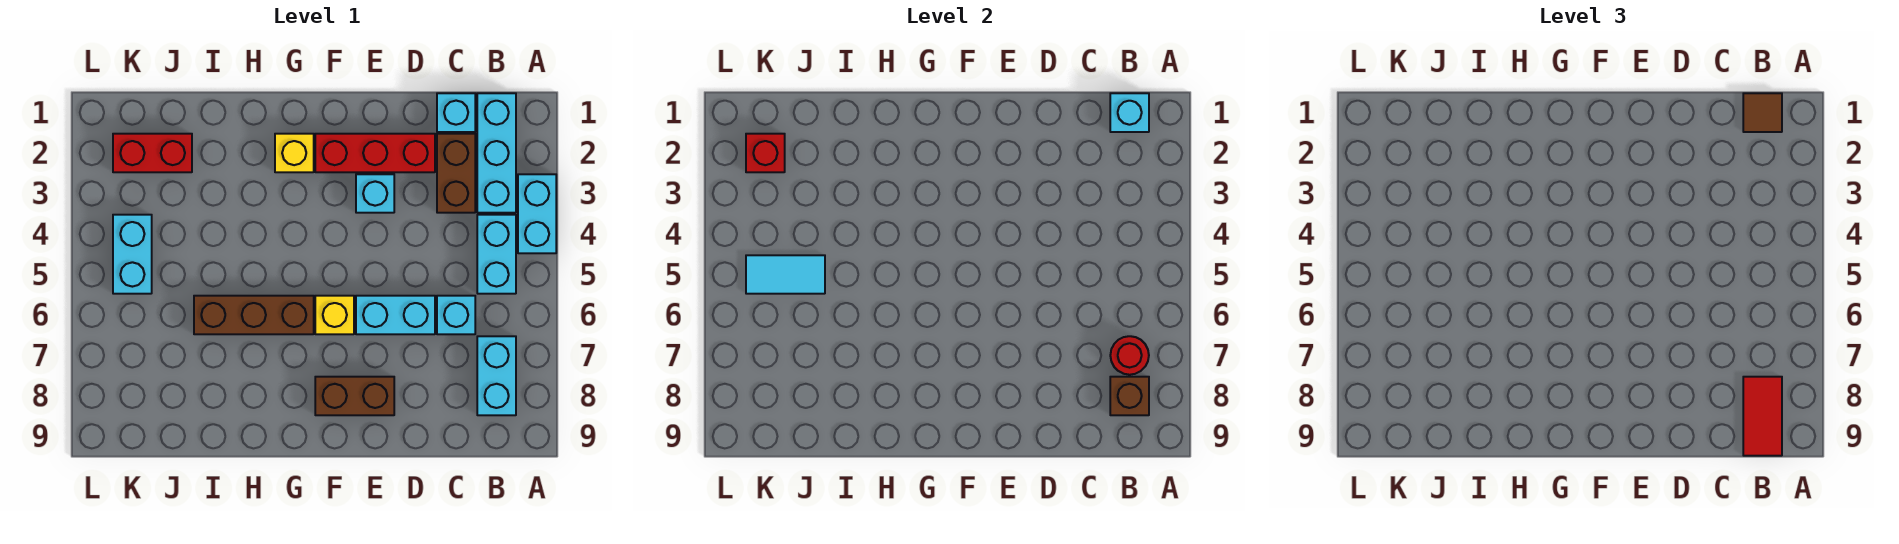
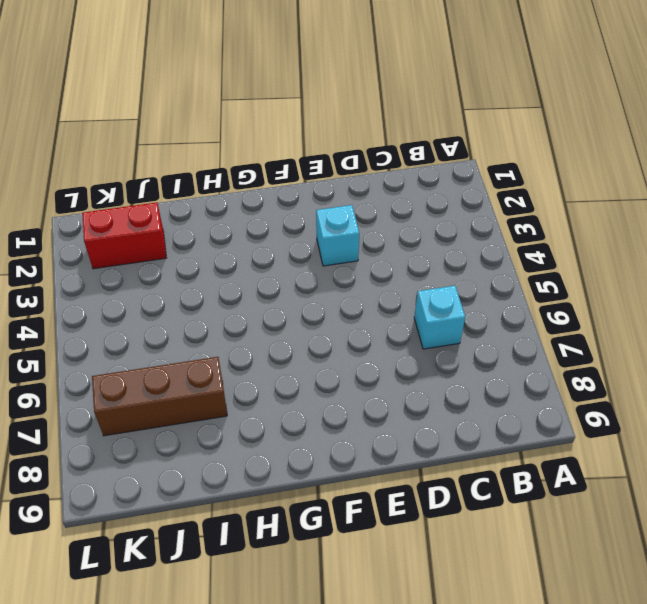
brown brick I7:K7 level 1 -> brown brick G6:I6 level 1
none -> cyan brick A3:A4 level 1
none -> cyan brick B1:B3 level 1
none -> cyan brick B4:B5 level 1

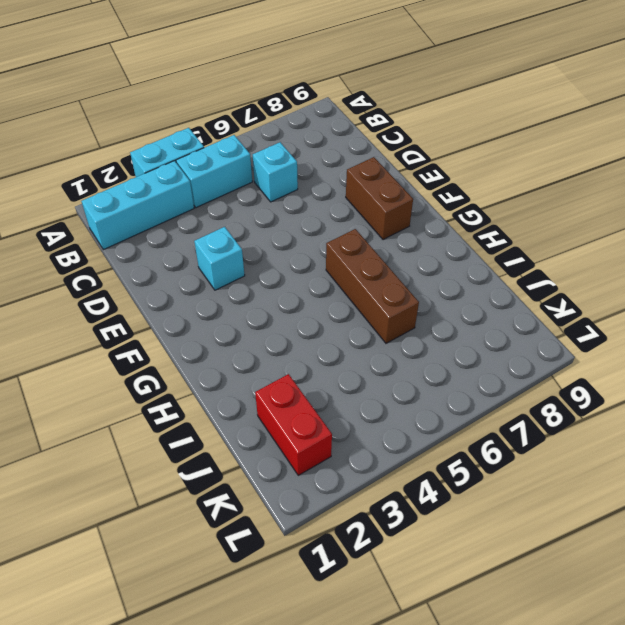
none -> cyan brick B7:B8 level 1
none -> cyan brick C1 level 1
none -> brown brick C2:C3 level 1

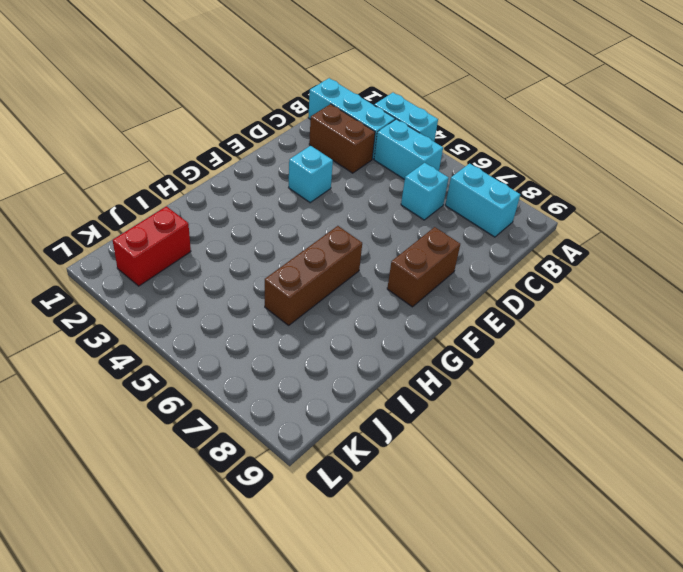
none -> cyan brick C1 level 1
none -> red brick D2:F2 level 1
none -> cyan brick D6:E6 level 1

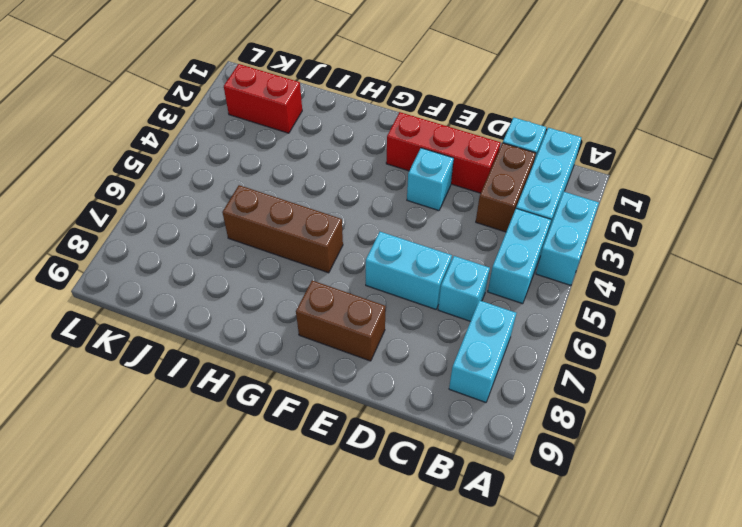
none -> yellow brick F6 level 1
none -> yellow brick G2 level 1
none -> cyan brick K4:K5 level 1

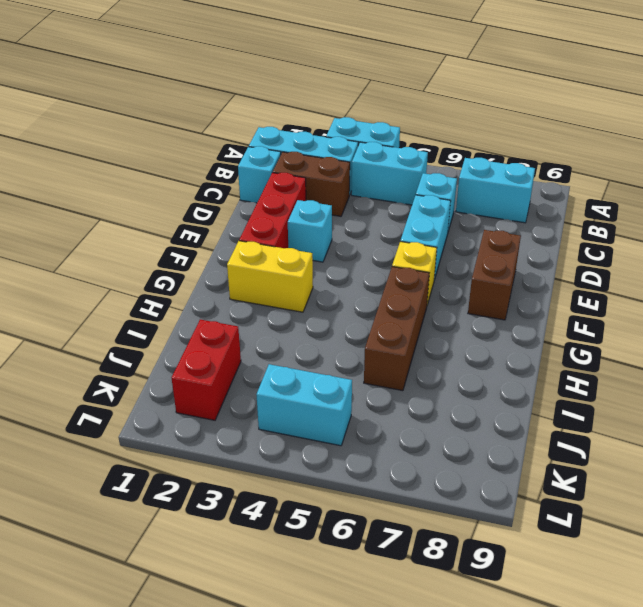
yellow brick G2:G3 level 1 -> yellow brick G2 level 1
none -> cyan brick B1 level 2
none -> red round brick B7 level 2
none -> brown brick B8 level 2

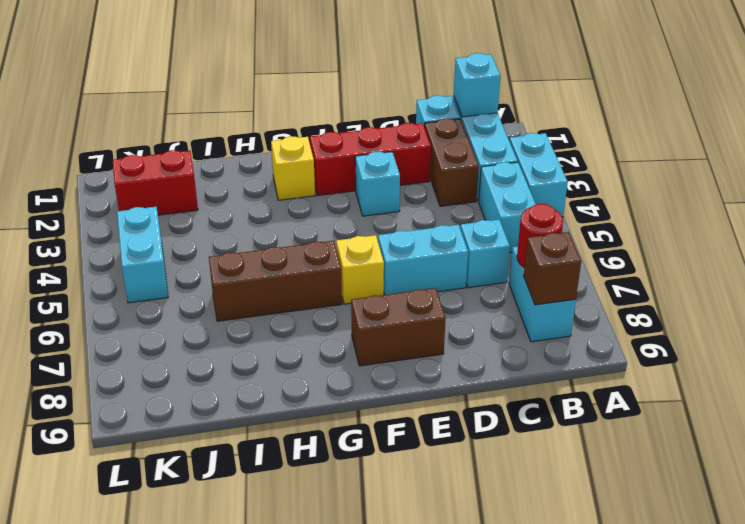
none -> cyan tile J5:K5 level 2
none -> red brick K2 level 2
none -> brown tile B1 level 3

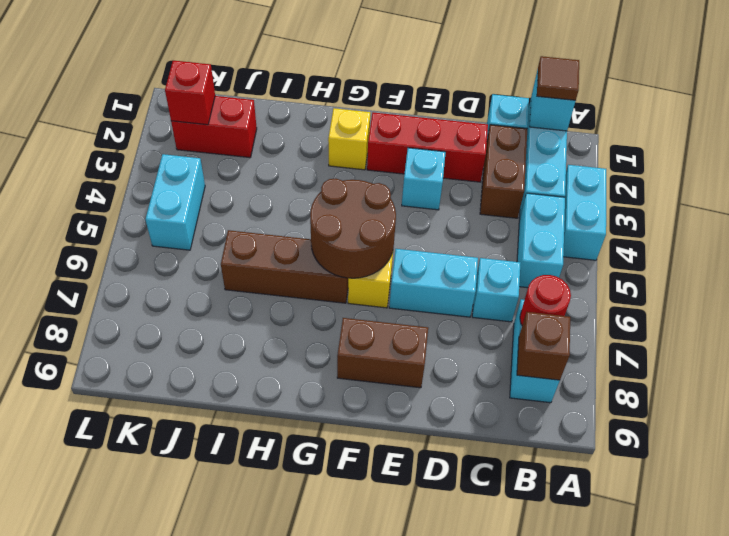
brown round brick F5:G6 level 2 -> none
none -> cyan tile J5:K5 level 2
none -> red tile B8:B9 level 3

